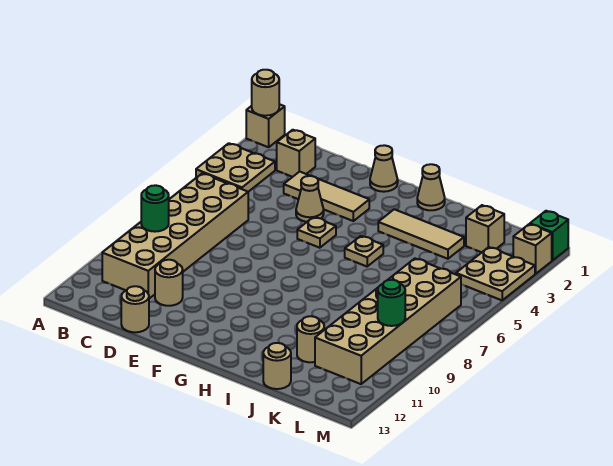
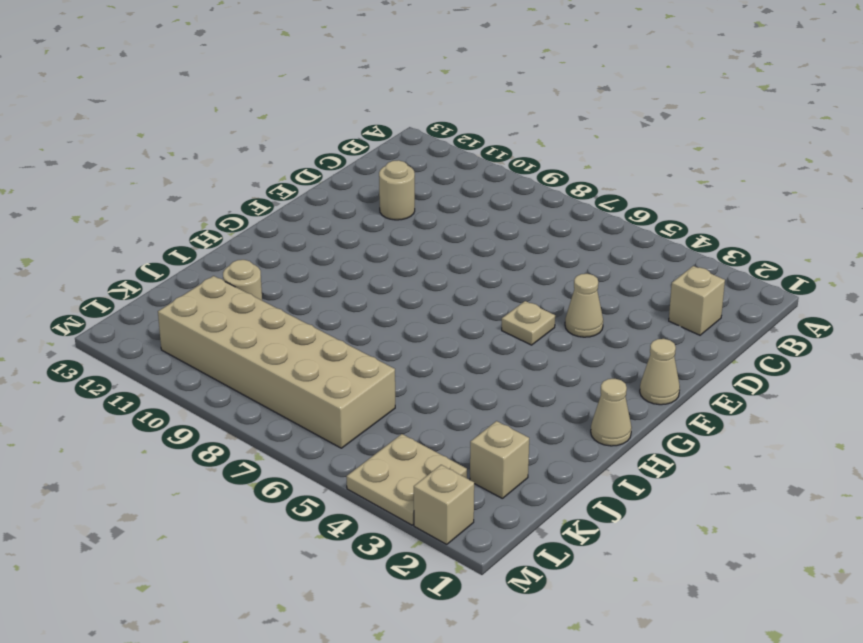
none -> tan brick A1 level 1
none -> tan plate A3:B4 level 1
none -> tan brick B6:C11 level 1

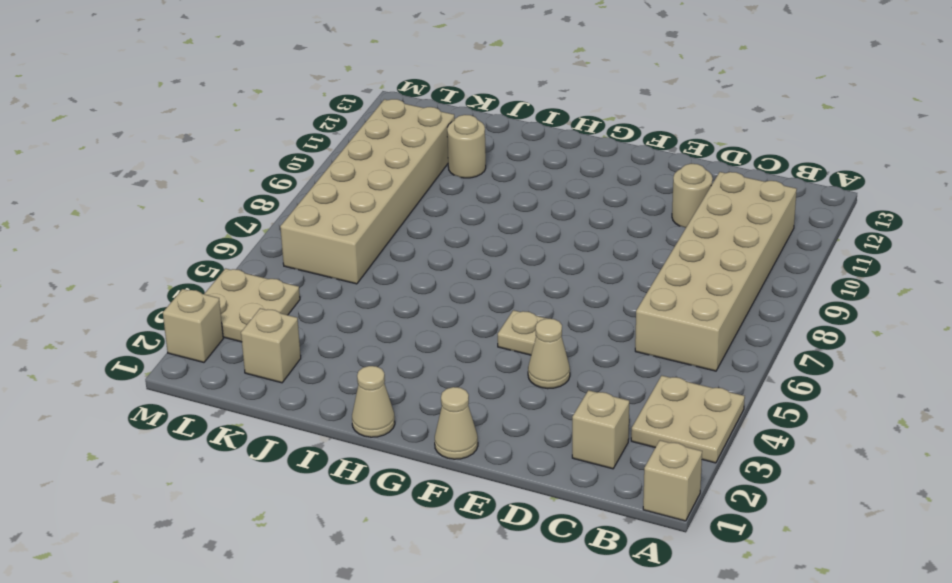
none -> tan tile D3:F3 level 1
none -> tan round brick D13 level 1
none -> tan tile H3:J3 level 1

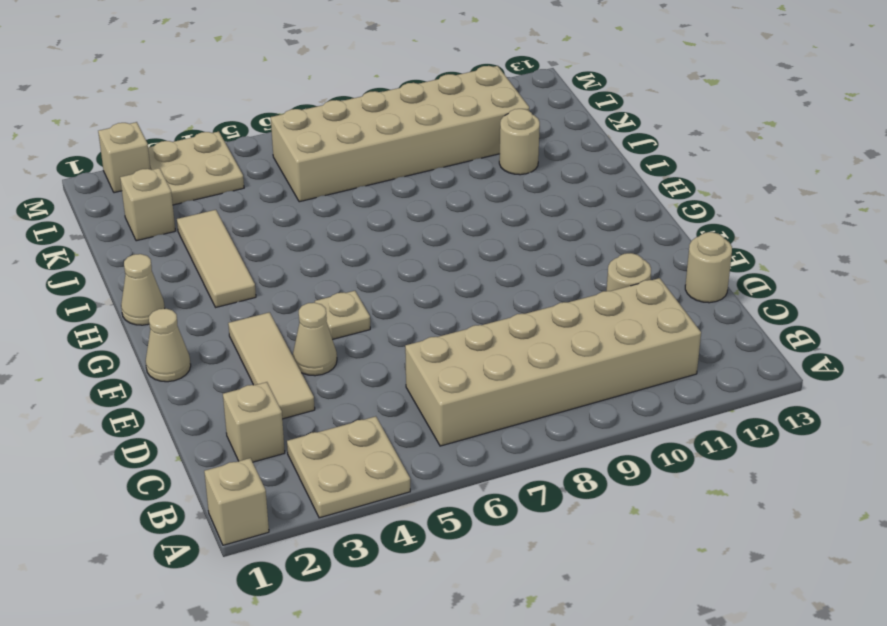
none -> tan plate H5 level 1
none -> tan round brick J13 level 1
none -> green brick M1 level 1

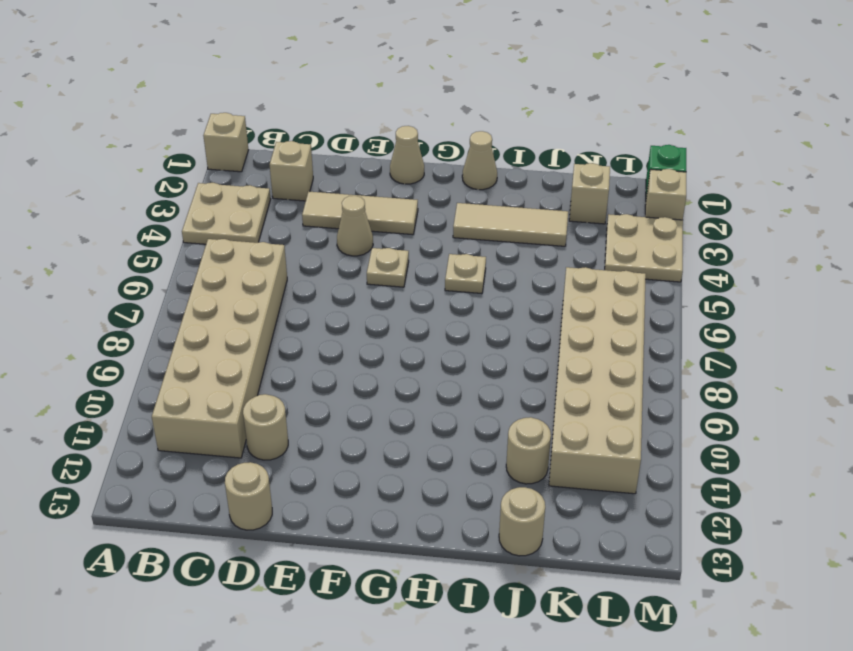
none -> tan round brick A1 level 2
none -> green round brick B9 level 2
none -> green round brick L9 level 2

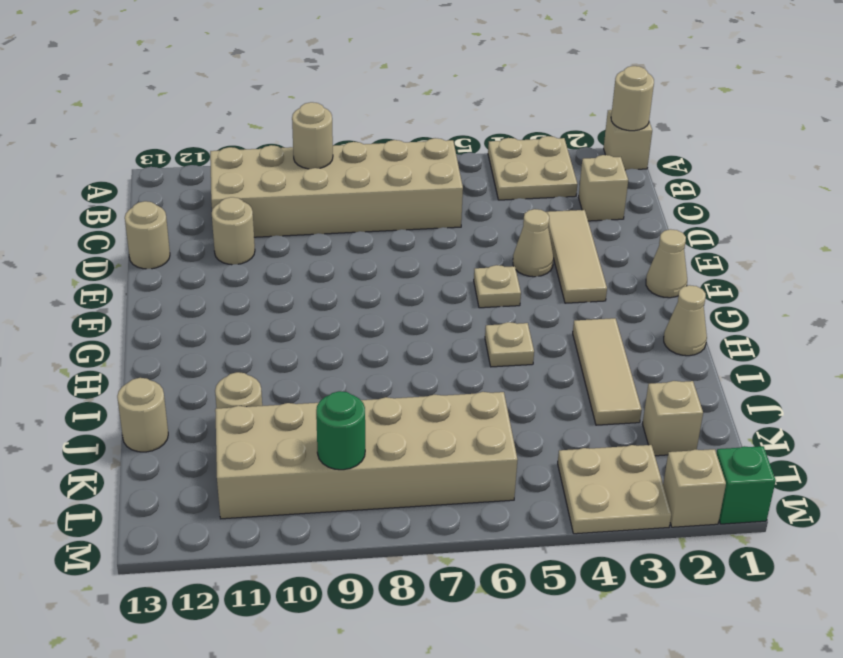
tan round brick B9 level 2 -> green round brick B9 level 2

